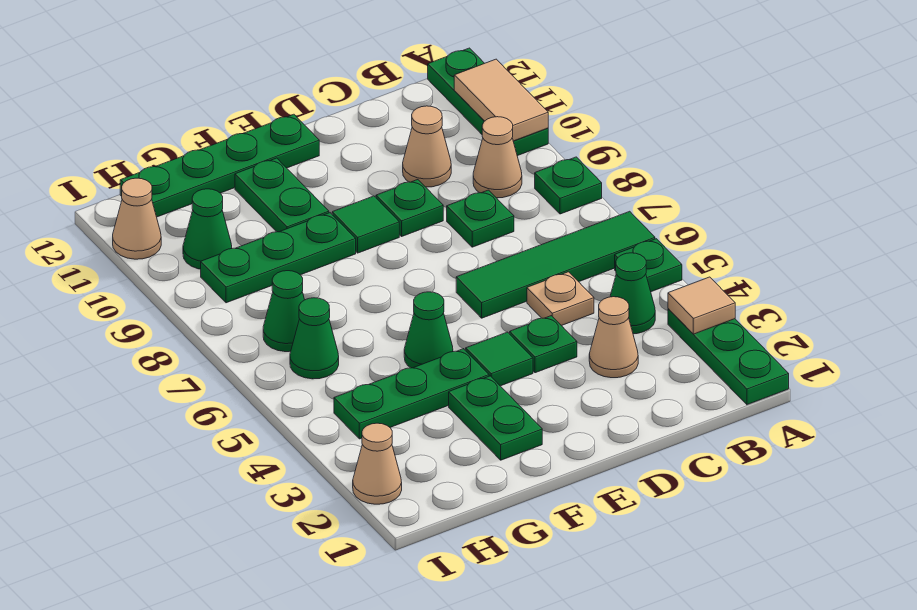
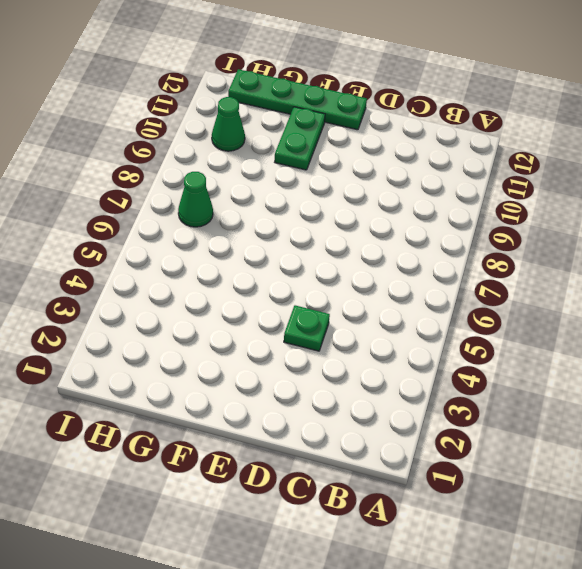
none -> green plate A1:A3 level 1
none -> green plate A5 level 1
none -> green tile A6:D6 level 1

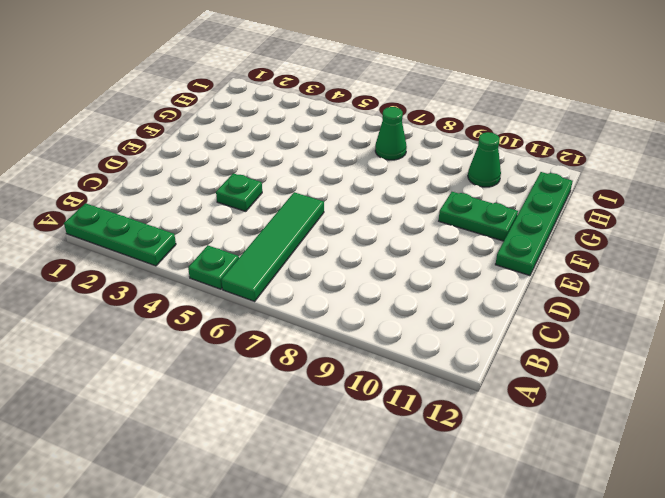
none -> green plate A8 level 1
none -> green plate A10:A12 level 1
none -> green cone B4 level 1

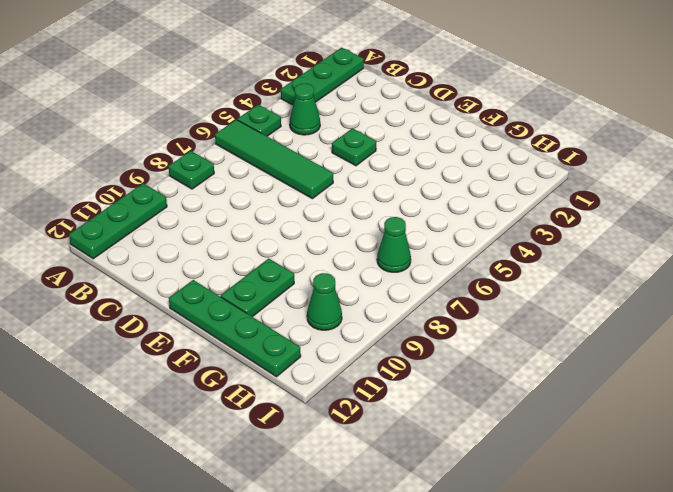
none -> tan cone B9 level 1
none -> tan cone C3 level 1
none -> tan plate C5 level 1

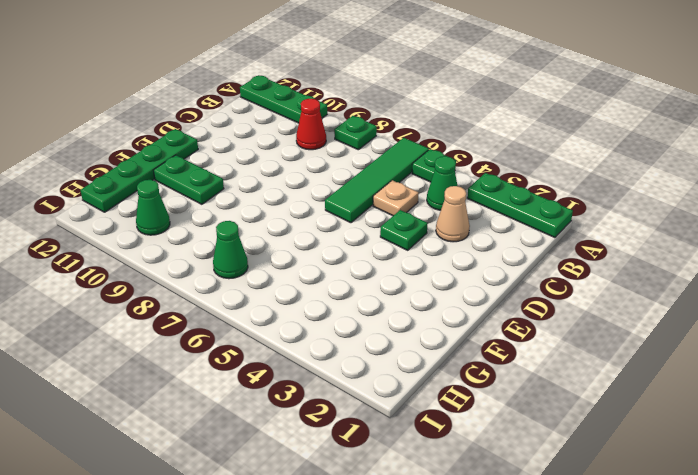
red cone B9 level 1 -> tan cone B9 level 1
none -> green plate C8 level 1
none -> tan cone C10 level 1
none -> green plate D9 level 1

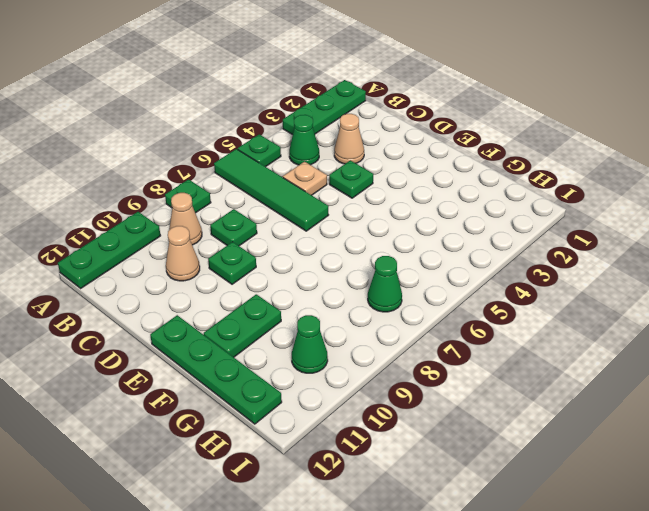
none -> green tile E4 level 1
none -> green tile E9 level 1
none -> green plate F2:F3 level 1

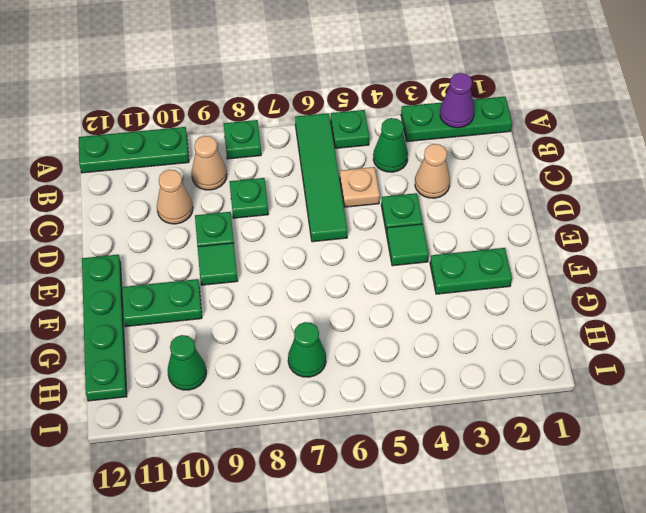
purple cone A2 level 2 -> none
none -> green plate F4:H4 level 1
none -> green cone F5 level 1
none -> green plate F9:H9 level 1

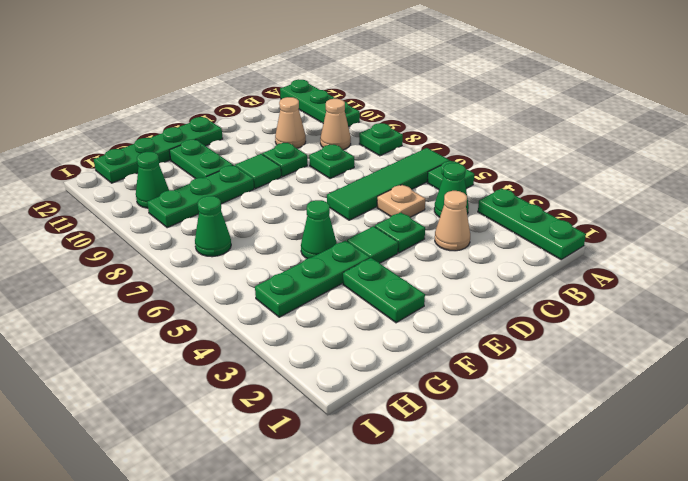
none -> green cone H6 level 1
none -> tan cone I2 level 1
none -> tan cone I11 level 1

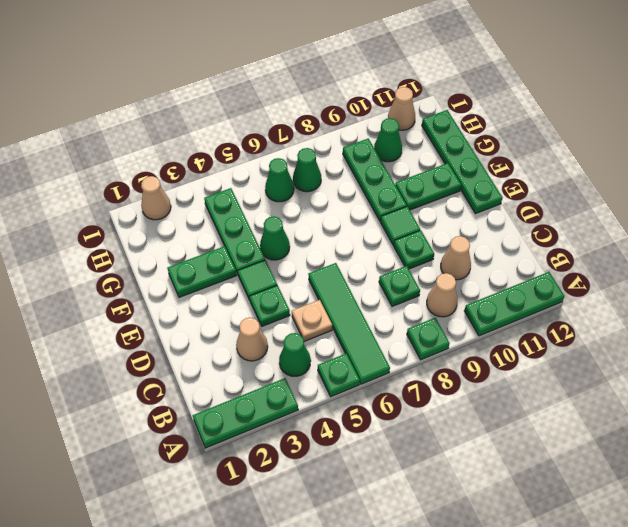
none -> tan tile A3 level 2
none -> tan tile A10:A11 level 2

